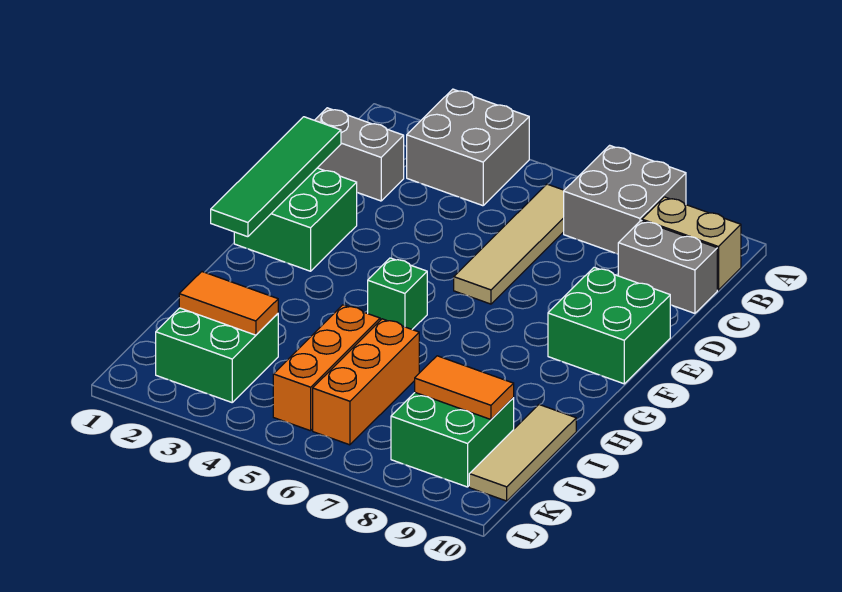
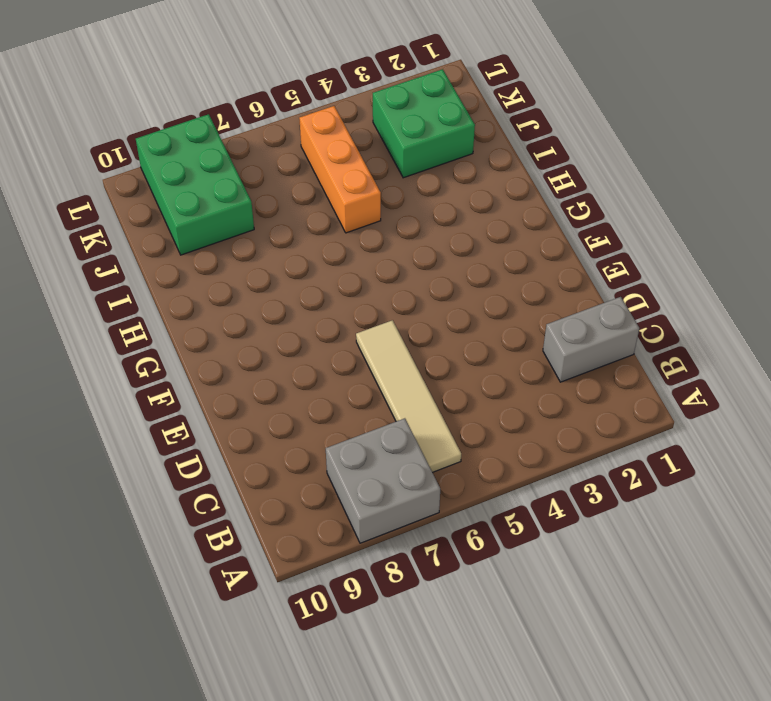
green brick J8:L9 level 1 -> green brick J8:K9 level 1
none -> grey brick A3:B4 level 1
none -> tan brick B9:B10 level 1
none -> grey brick C9:C10 level 1

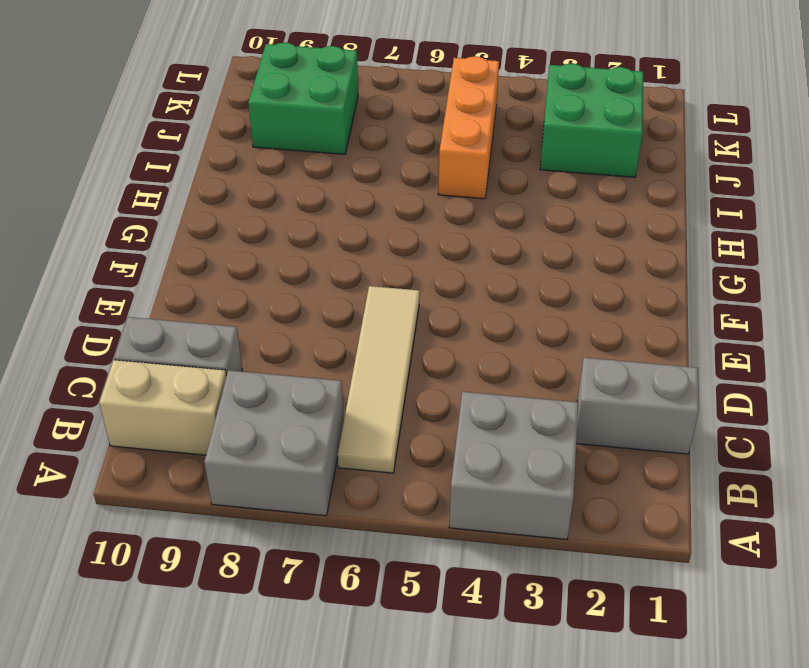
none -> green brick E1:F2 level 1
none -> green brick E9:F10 level 1
none -> green brick G5 level 1

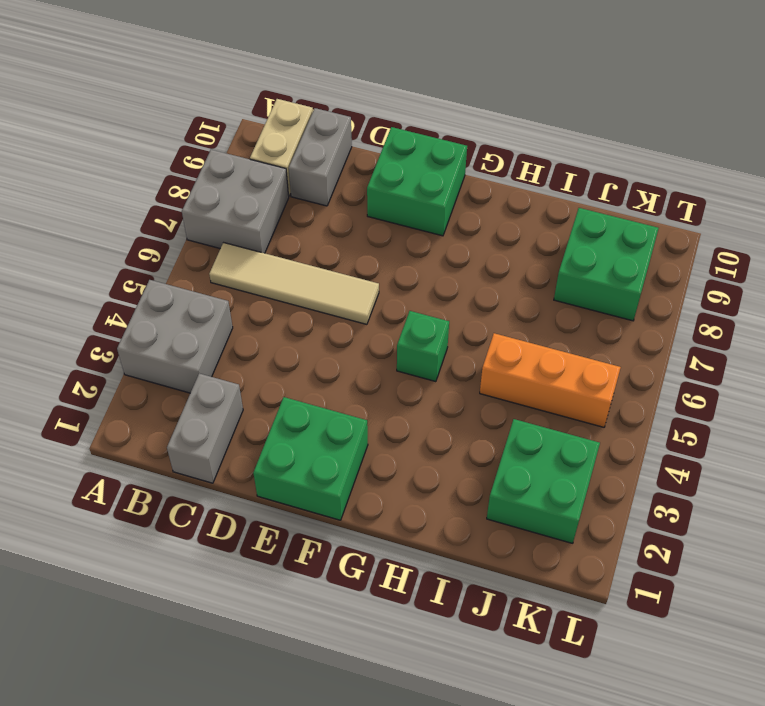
none -> orange brick I6:K6 level 1
none -> tan tile I10:K10 level 1
none -> green tile D1:G1 level 2

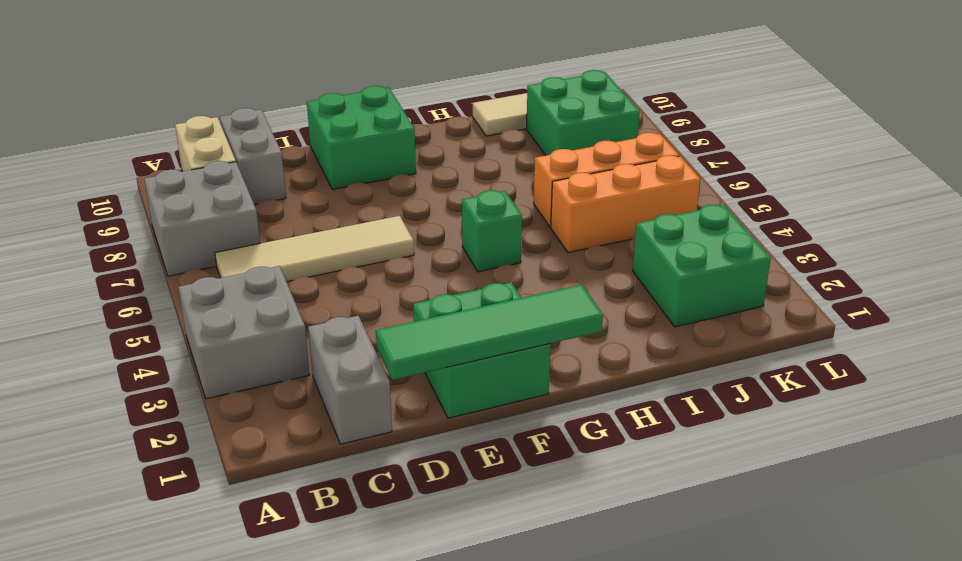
none -> orange tile J2:J3 level 2
none -> orange tile J8:J9 level 2

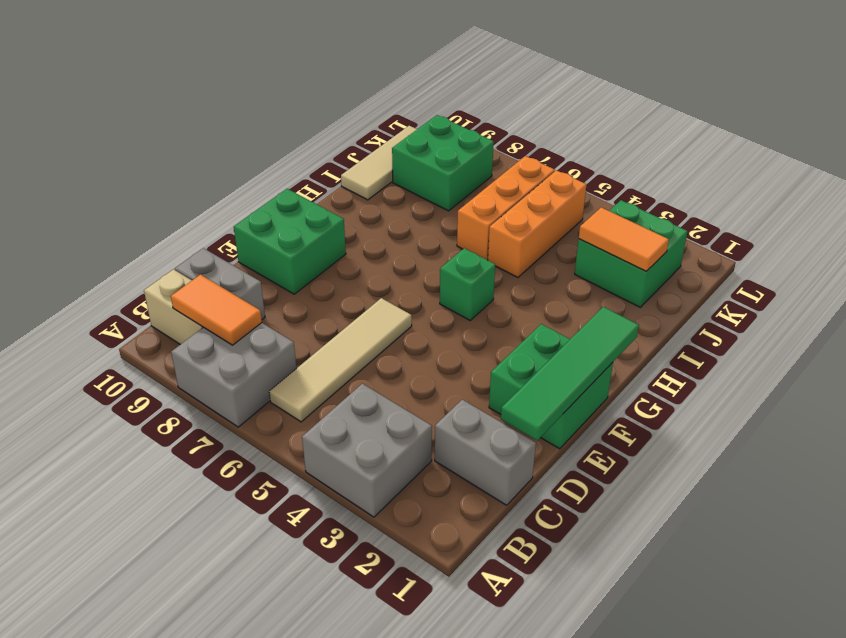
orange tile B8:B9 level 2 -> orange tile J8:J9 level 2

